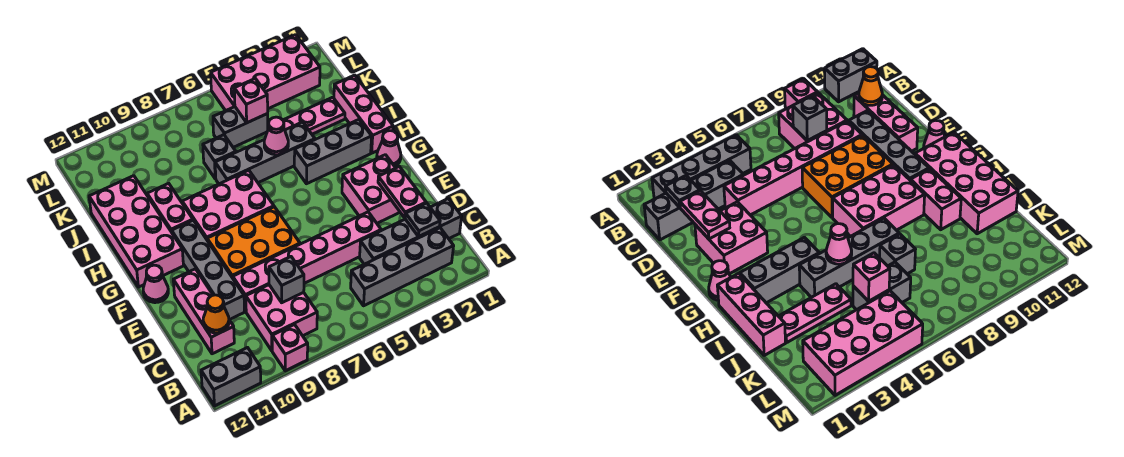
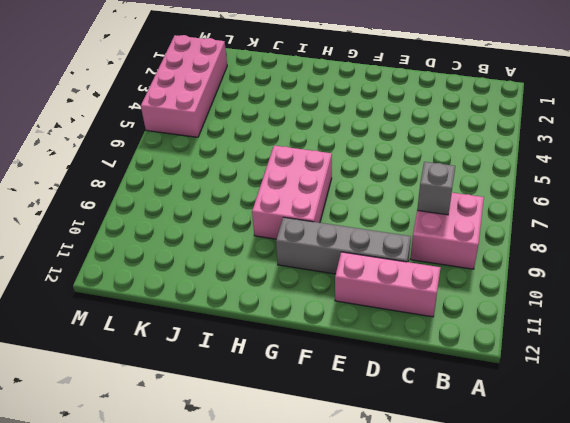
none -> pink brick A9 level 1
none -> grey brick A11:A12 level 1
none -> grey brick B2:B5 level 1

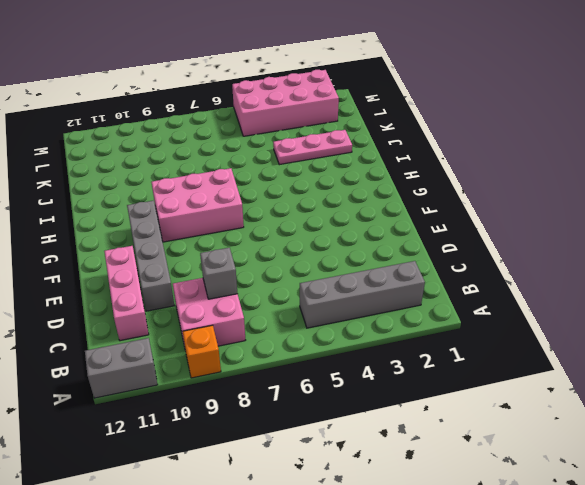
orange brick A9 level 1 -> pink brick A9 level 1
none -> grey brick C1:C4 level 1
none -> pink brick D4:D9 level 1
none -> pink brick E2:F3 level 1

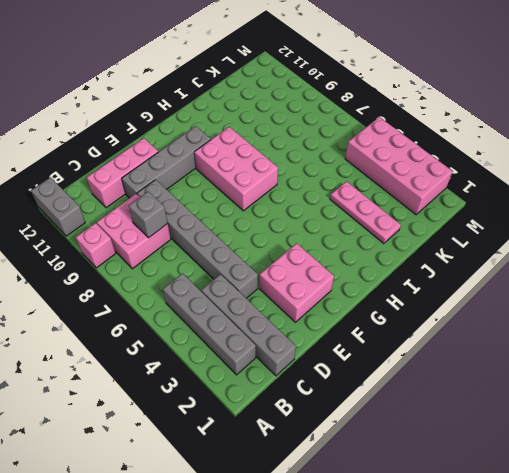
grey brick D4:D9 level 1 -> pink brick D4:D9 level 1
none -> orange brick E7:F9 level 1
none -> pink cone F12 level 1
none -> pink cone G1 level 1

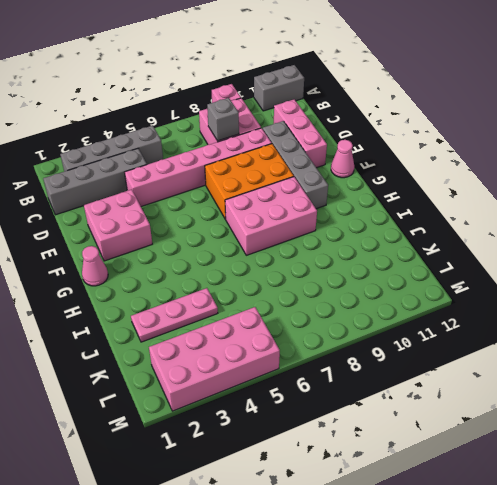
none -> pink brick G11:J12 level 1
none -> pink brick H1:J1 level 1
none -> grey brick H2:H4 level 1

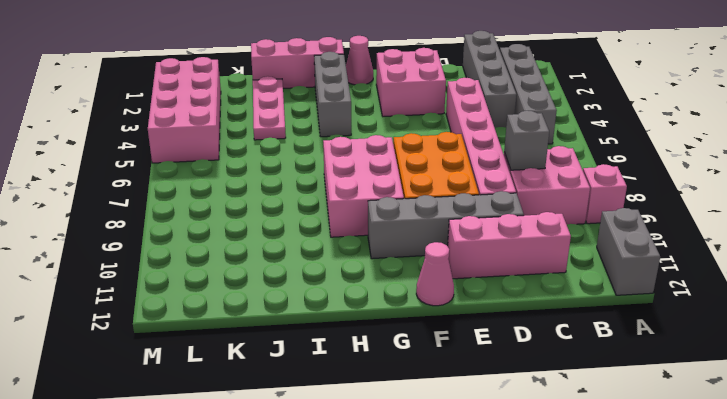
none -> pink brick G11:J12 level 1
none -> pink brick H10:I10 level 1
none -> grey brick I4:I7 level 1

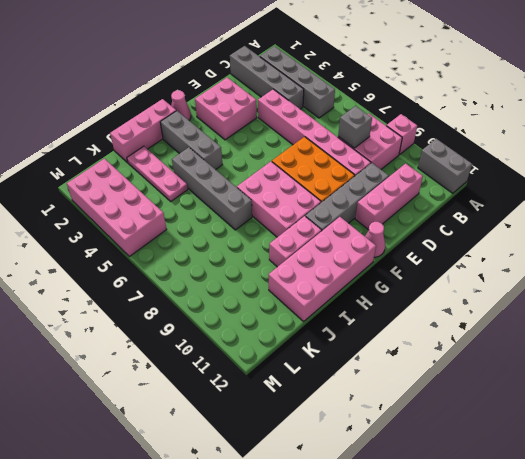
none -> grey brick J7 level 1
none -> grey brick K5:K6 level 1
none -> grey plate C2 level 2

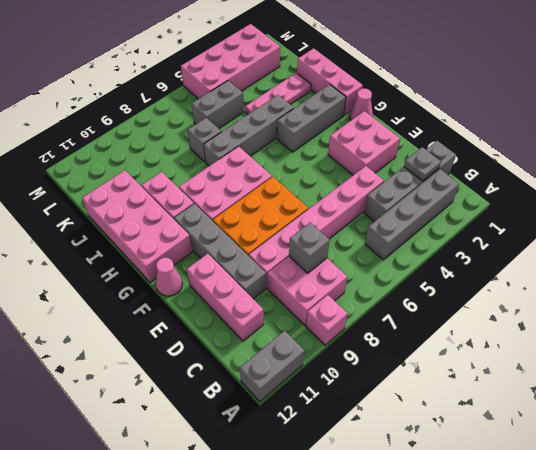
none -> orange cone C11 level 2
none -> pink plate D2:E2 level 2
none -> pink cone I5 level 2

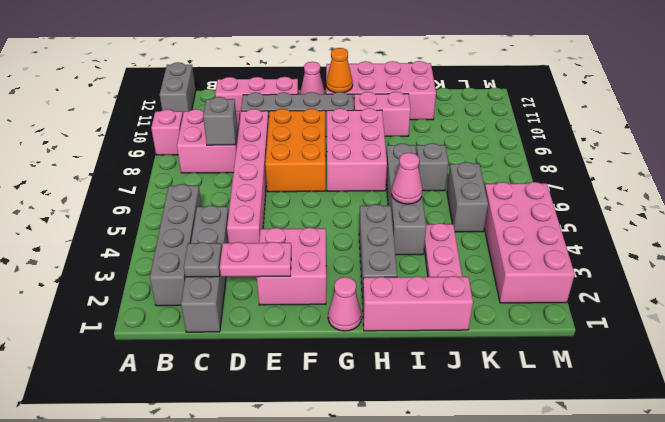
orange cone G11 level 2 -> orange cone C11 level 2
none -> pink brick K5 level 2

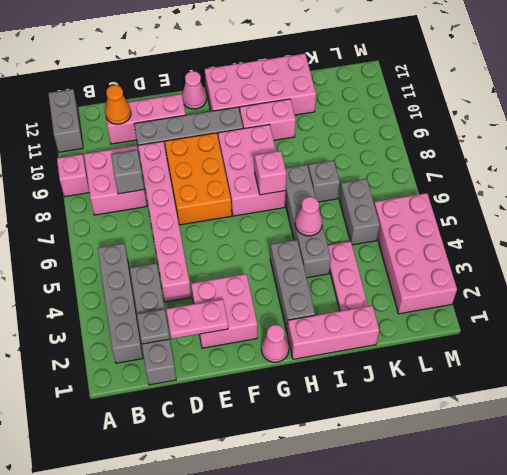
pink brick H7 level 2 -> pink brick K5 level 2

